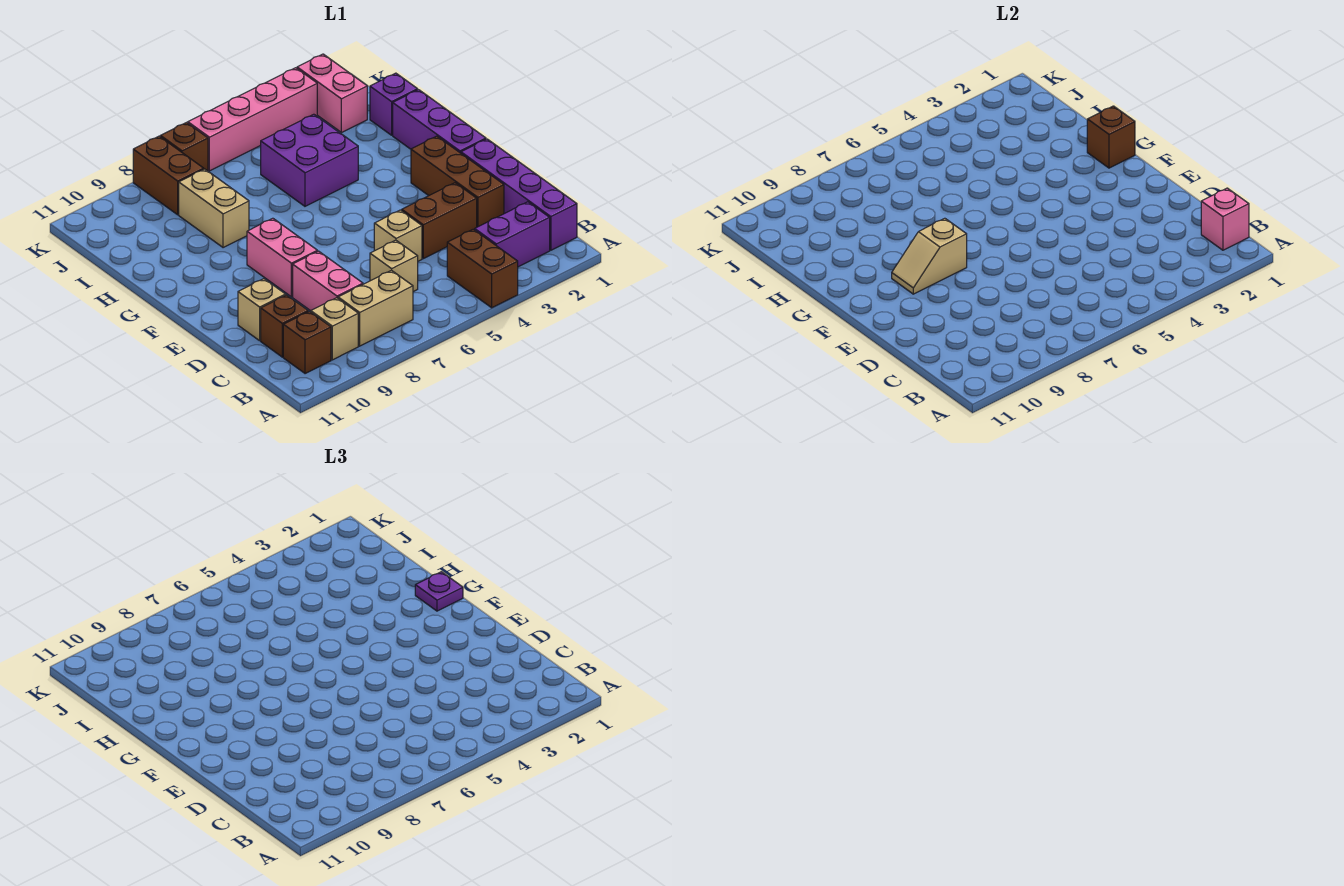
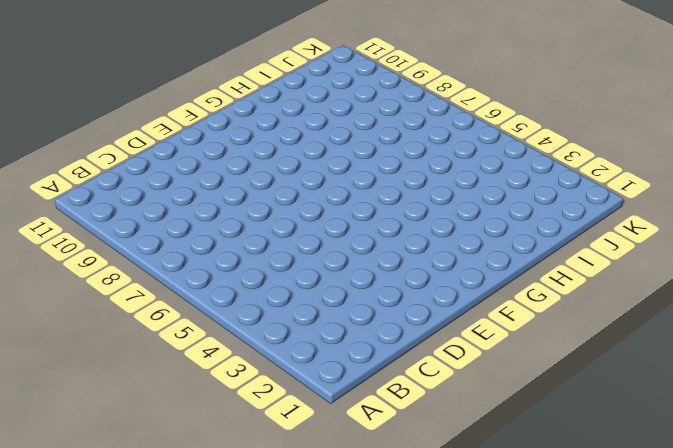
none -> brown brick A4:B4 level 1
none -> purple brick B1:E1 level 1
none -> purple brick B2:B3 level 1

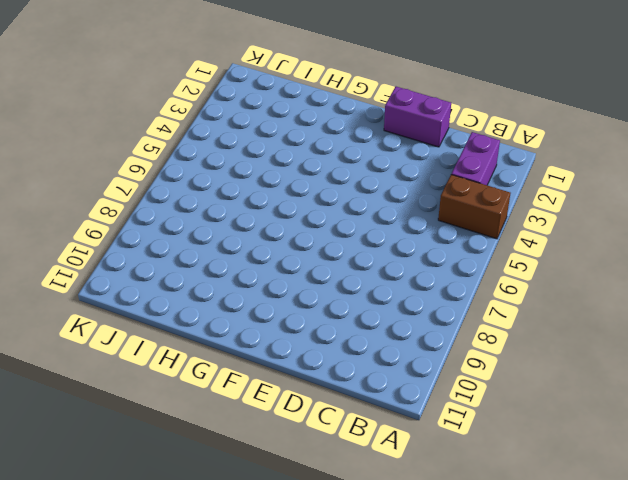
purple brick D1:E1 level 1 -> purple brick B1:E1 level 1
none -> tan brick B7:B8 level 1
none -> tan brick B9 level 1
none -> brown brick B10 level 1

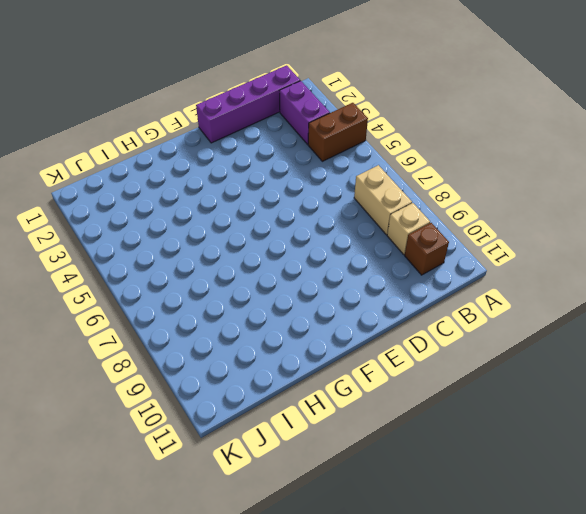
none -> tan brick C6 level 1
none -> pink brick C8:D8 level 1
none -> brown brick C10 level 1

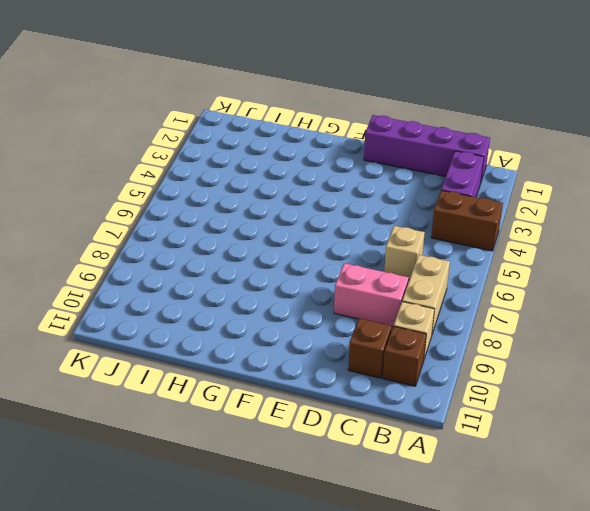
none -> brown brick D2:F2 level 1
none -> brown brick D3:D4 level 1
none -> tan brick D5 level 1

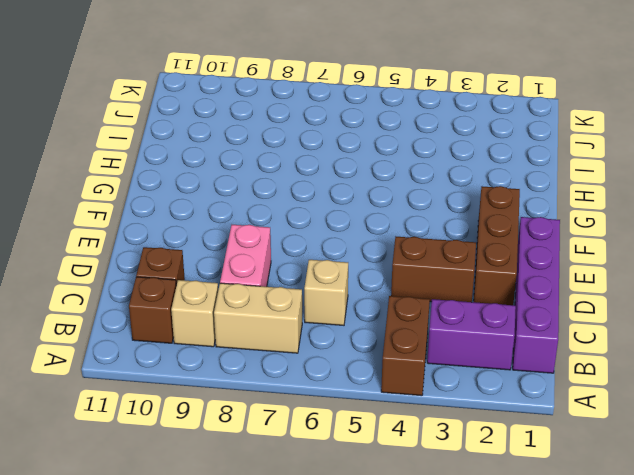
none -> tan brick D5 level 1
none -> tan brick D10 level 1
none -> pink brick E8:F8 level 1

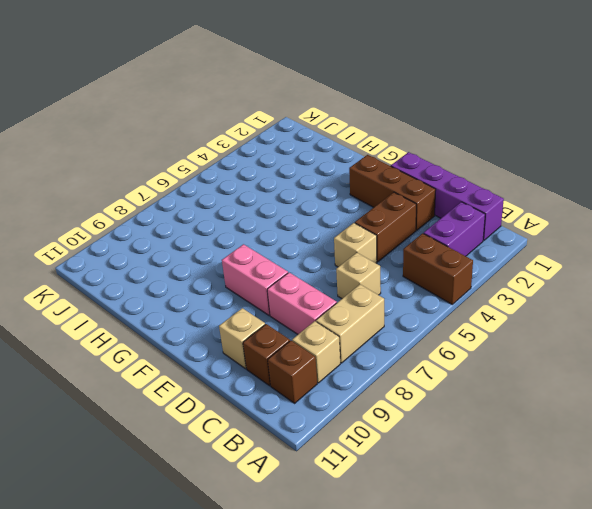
none -> purple brick F1:H1 level 1
none -> purple brick H4:I5 level 1
none -> tan brick H8:I8 level 1

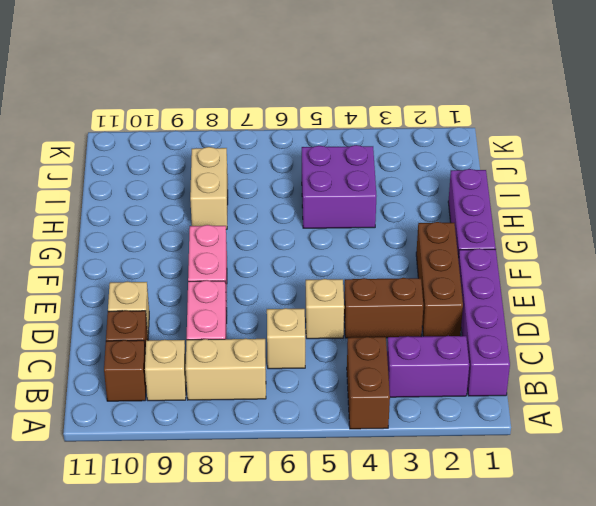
none -> purple brick I1 level 1
none -> pink brick J2:K2 level 1
none -> brown brick J8:K8 level 1

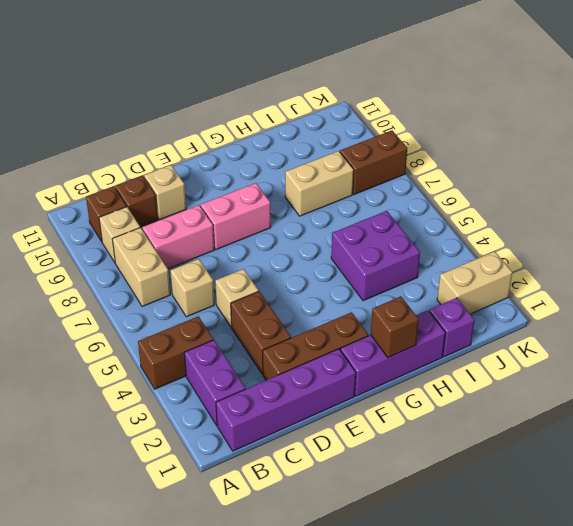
tan brick J2:K2 level 1 -> pink brick J2:K2 level 1
none -> pink brick K3:K6 level 1
none -> brown brick K7 level 1
none -> pink brick B1 level 2

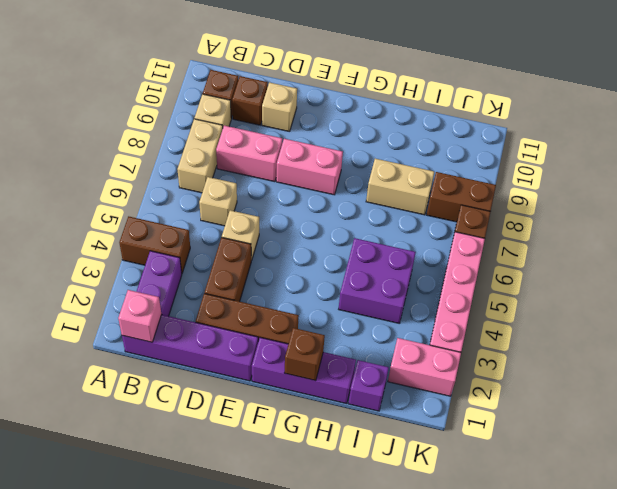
none -> tan slope F8:F9 level 2 top 8
none -> purple plate G1 level 3

